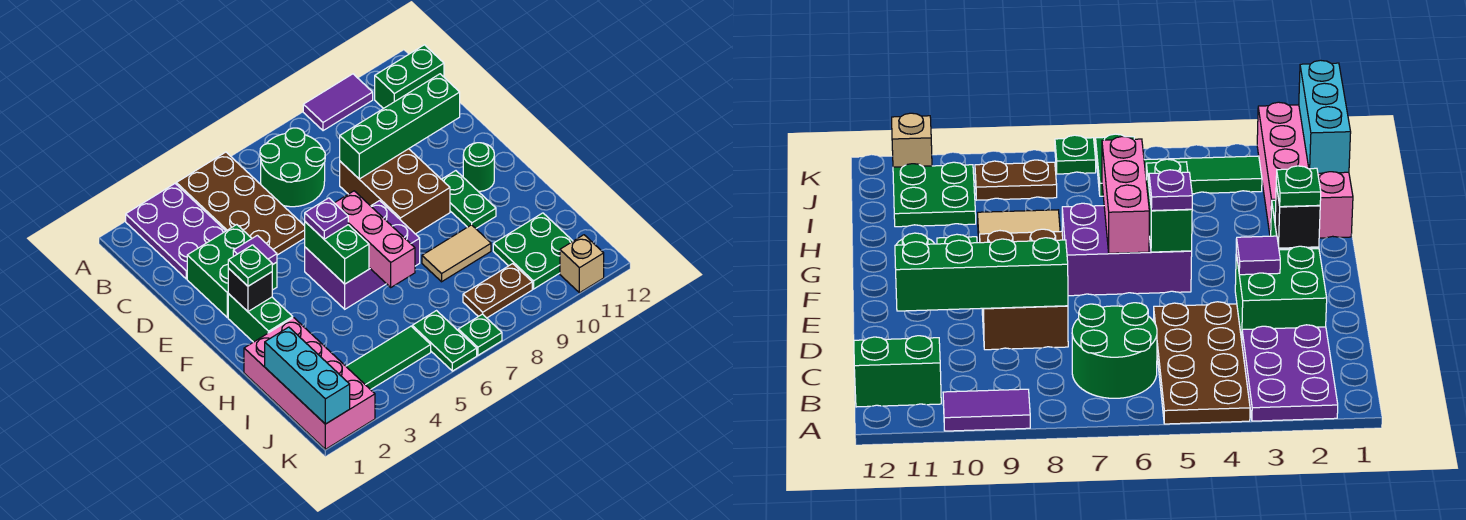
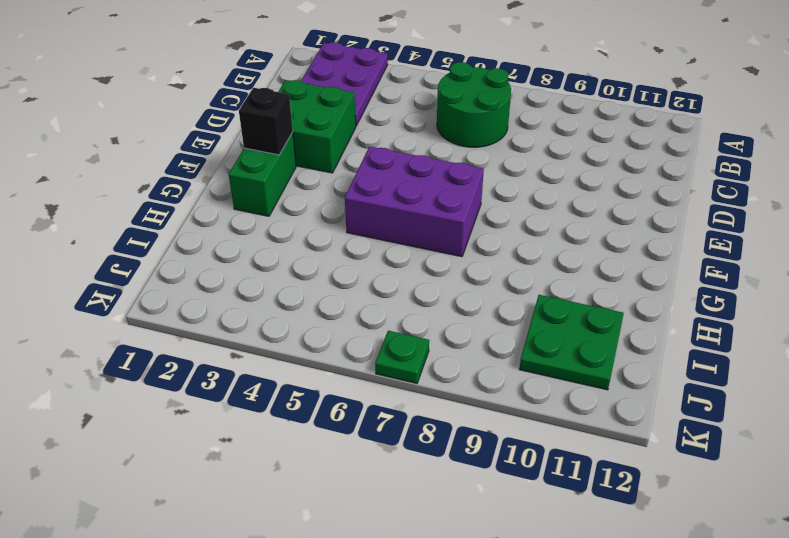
none -> brown plate A4:D5 level 1
none -> purple tile A9:A10 level 1
none -> green brick B11:B12 level 1

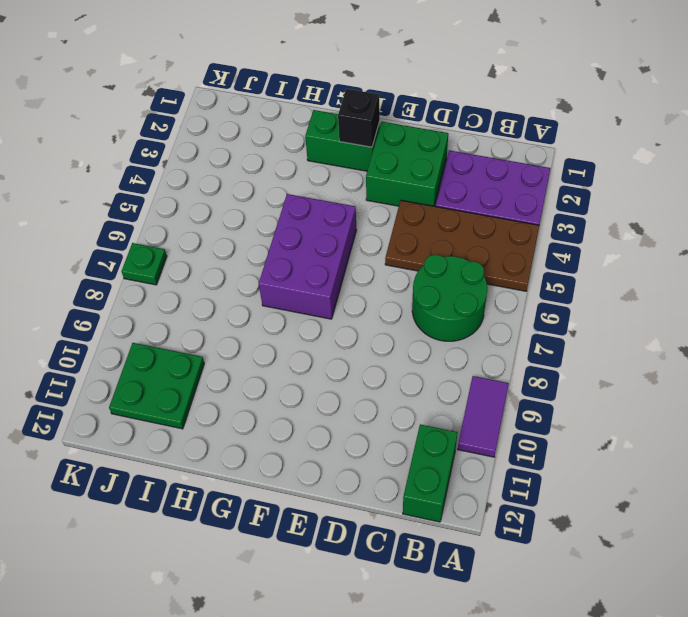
none -> brown brick D8:F9 level 1
none -> green plate F10:G10 level 1
none -> green round brick F11 level 1

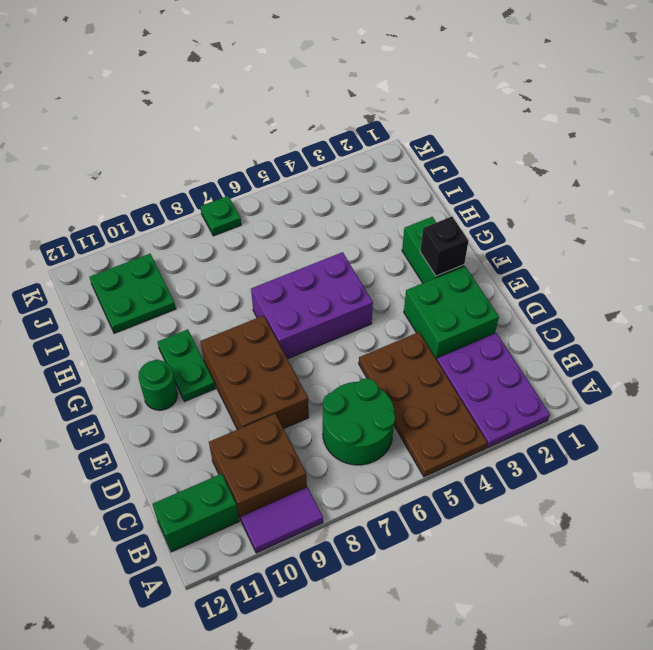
brown brick B9:C10 level 1 -> none
none -> pink brick H1:K2 level 1
none -> tan tile H8:H9 level 1
none -> green tile J3:J5 level 1

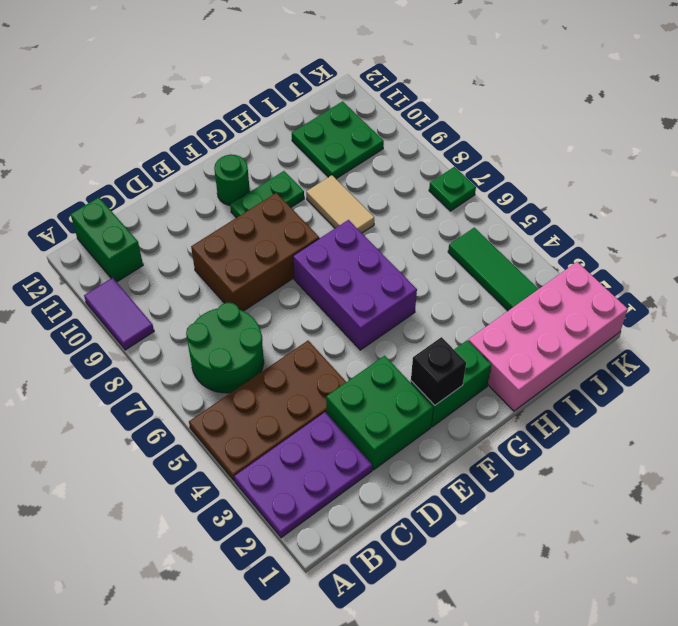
none -> green plate J6:K6 level 1
none -> brown plate J8:J9 level 1
none -> tan brick K11 level 1

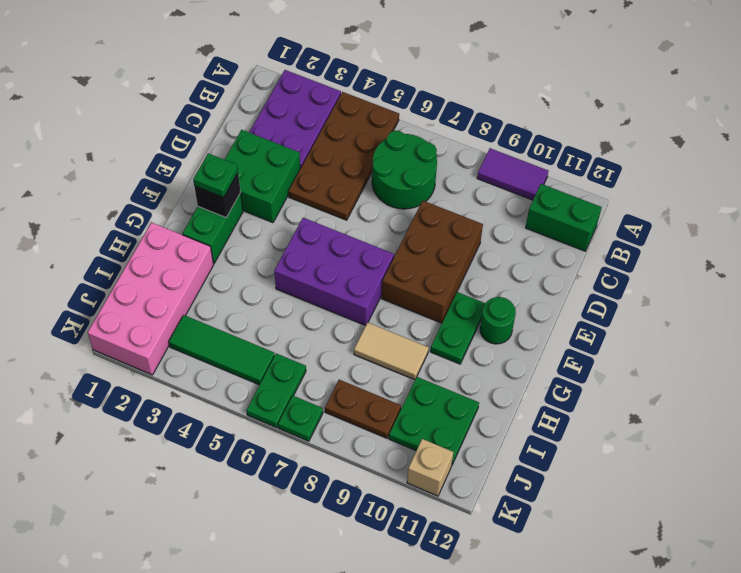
none -> green brick D8:D11 level 2
none -> purple tile E3 level 2
none -> green brick F5:G5 level 2

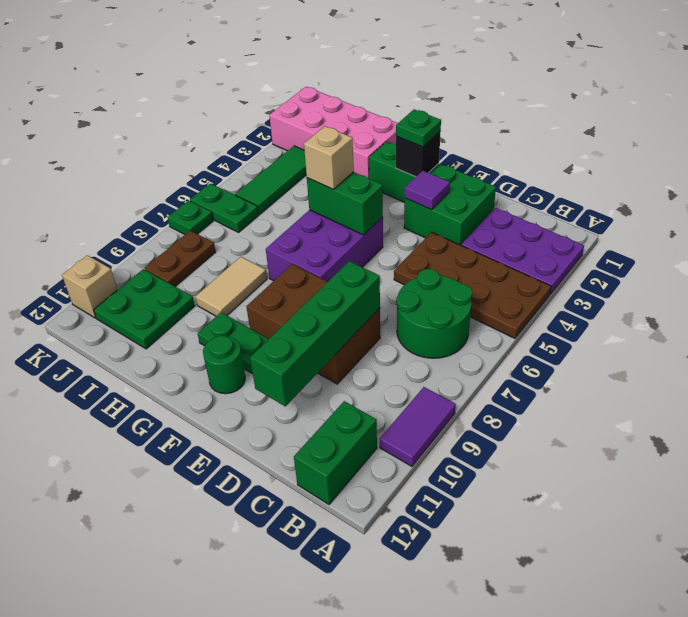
tan brick G5 level 3 -> none
none -> pink brick F6:H6 level 2
none -> cyan brick I1:K1 level 2
none -> purple plate F5 level 3

